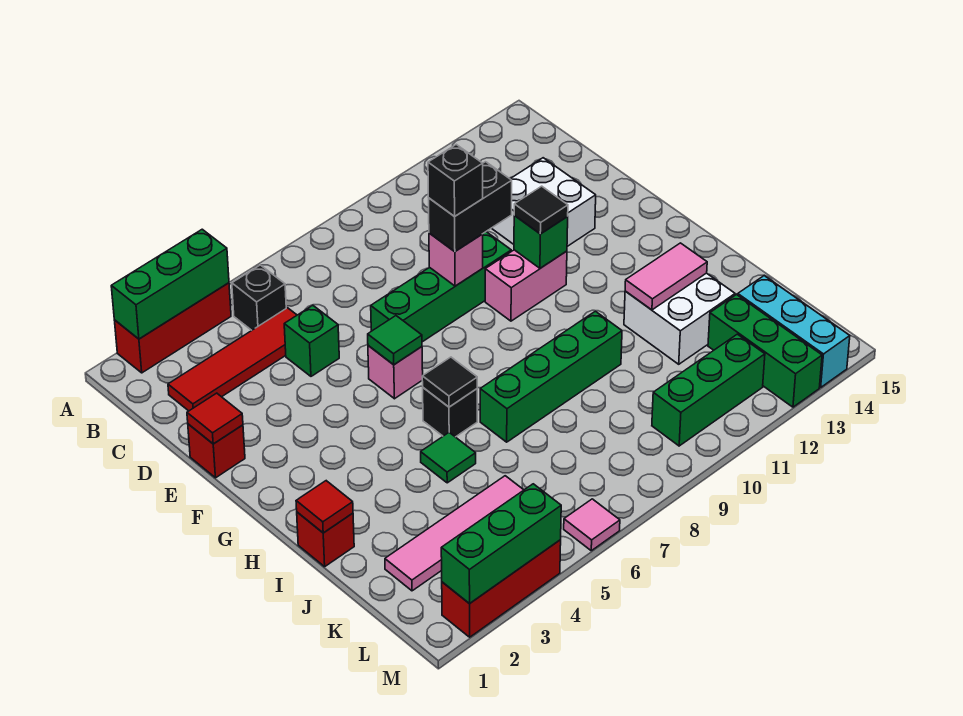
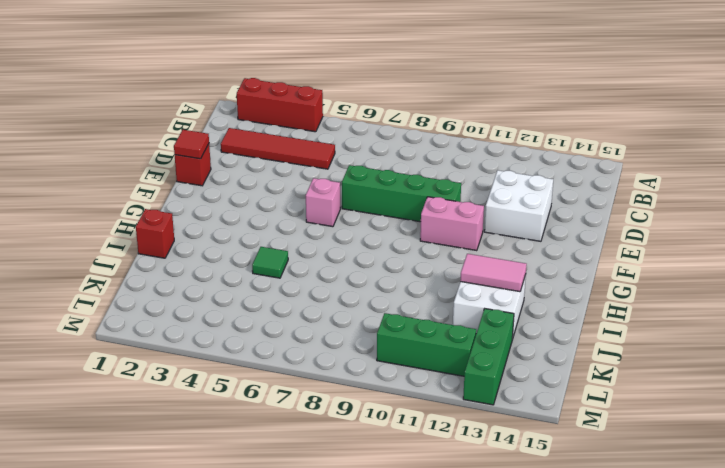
none -> black brick B5 level 1
none -> green brick D5 level 1
none -> black brick H6 level 1
none -> green brick I7:I10 level 1

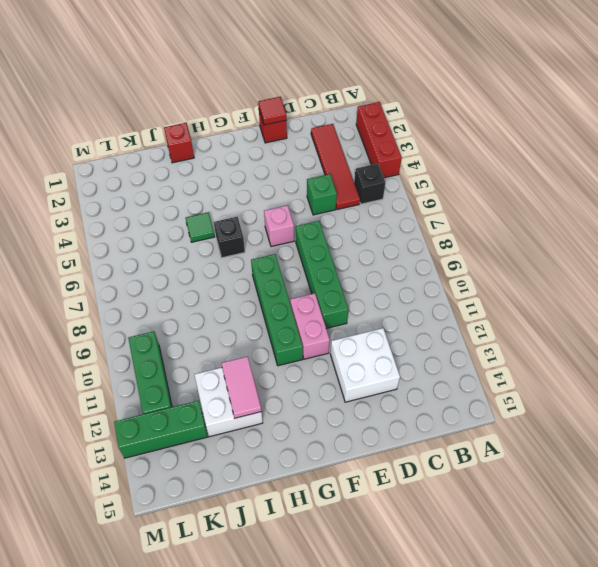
green brick G8:G11 level 1 -> green brick I7:I10 level 1
none -> pink tile K2:K5 level 1
none -> cyan brick K14:M14 level 1
none -> red brick M2:M4 level 1
none -> pink tile M6 level 1

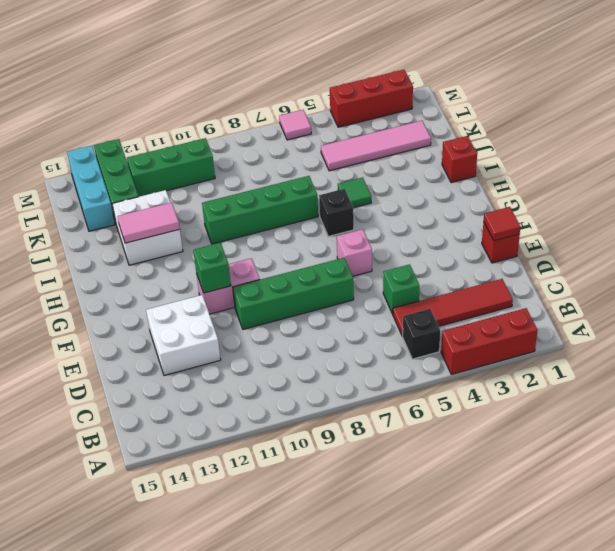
none -> green brick A2:A4 level 2
none -> pink brick E9 level 2
none -> green tile F6 level 2
none -> black tile H6 level 2

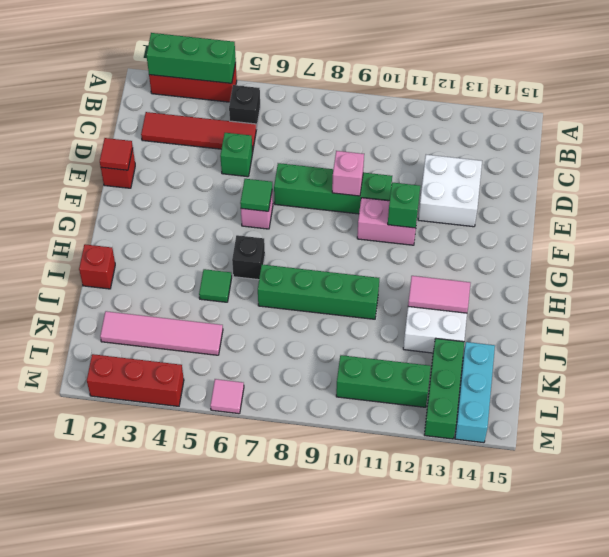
none -> black tile H6 level 2
none -> red tile I1 level 2
none -> green brick M2:M4 level 2
none -> black brick E9:E10 level 3

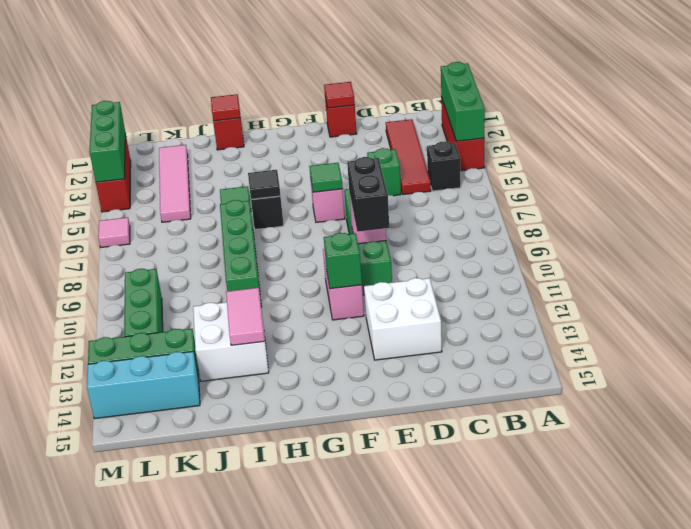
none -> black tile F11 level 3
none -> black brick E9 level 4

